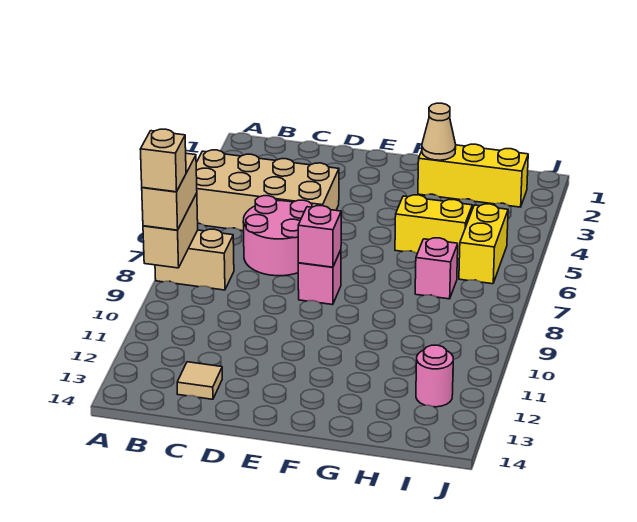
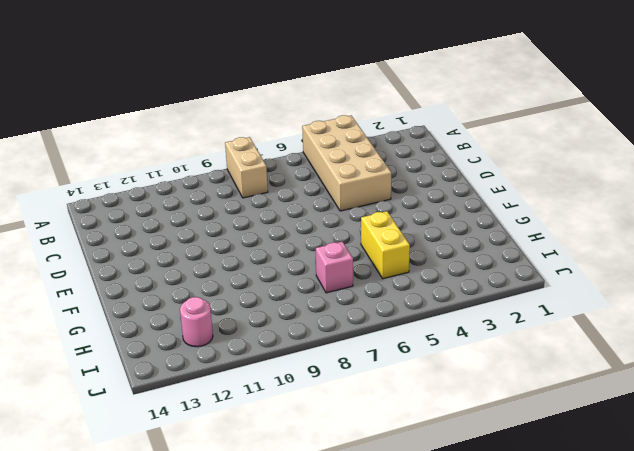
none -> pink round brick C6:D7 level 1
none -> tan tile C13 level 1
none -> pink brick E8 level 1

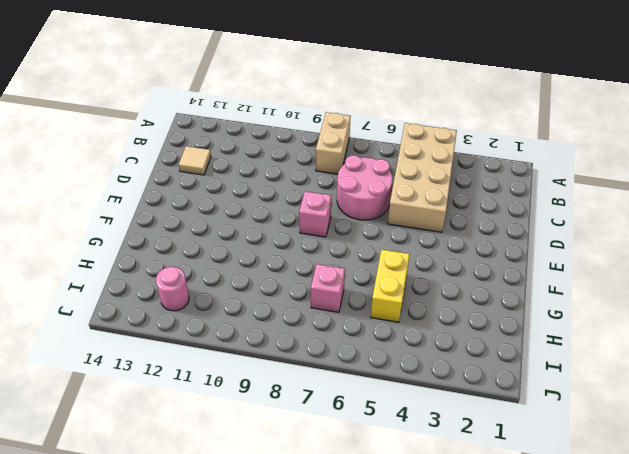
none -> yellow brick G2:I2 level 1
none -> yellow brick I5:I6 level 1
none -> tan brick A8:A9 level 2

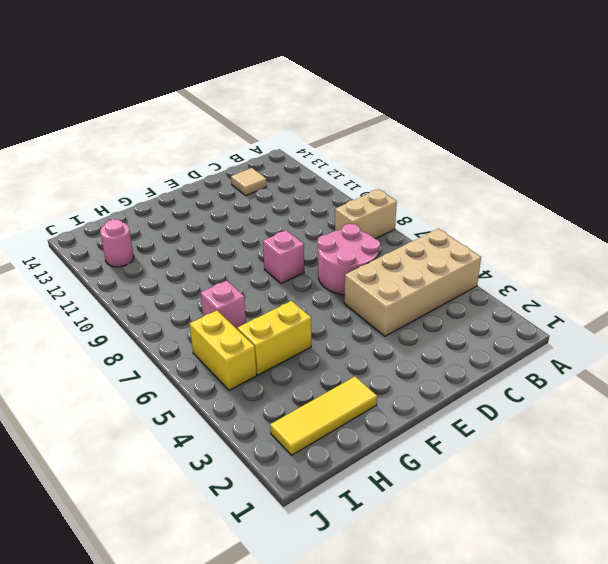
yellow tile G2:I2 level 1 -> yellow brick G2:I2 level 1
none -> tan brick A8:A9 level 2
none -> pink brick E8 level 2
none -> tan cone G2 level 2

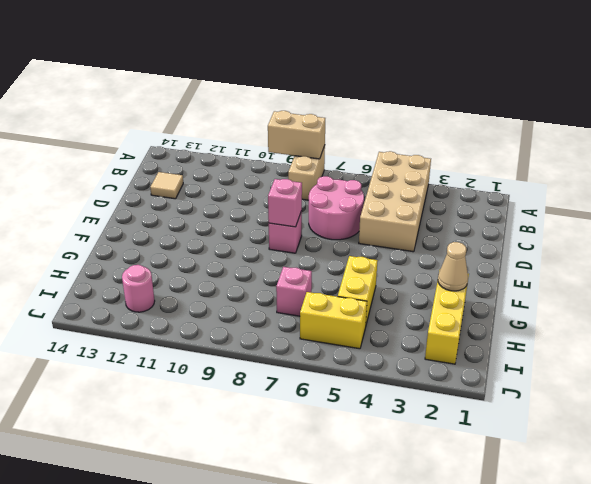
none -> tan brick A8:A9 level 3
none -> tan brick A9 level 4

